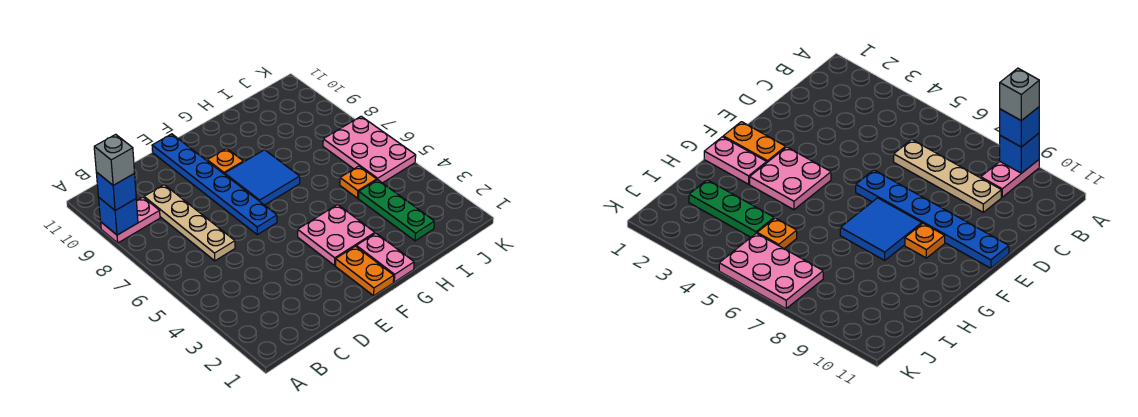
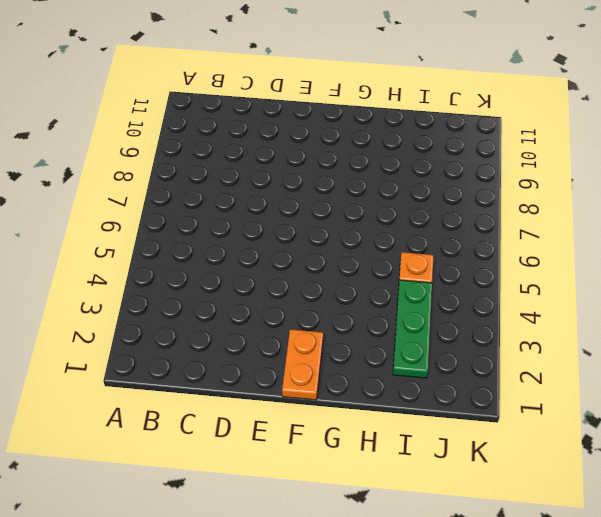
none -> pink plate A9:B9 level 1
none -> tan plate C6:C9 level 1
none -> blue plate E6:E11 level 1

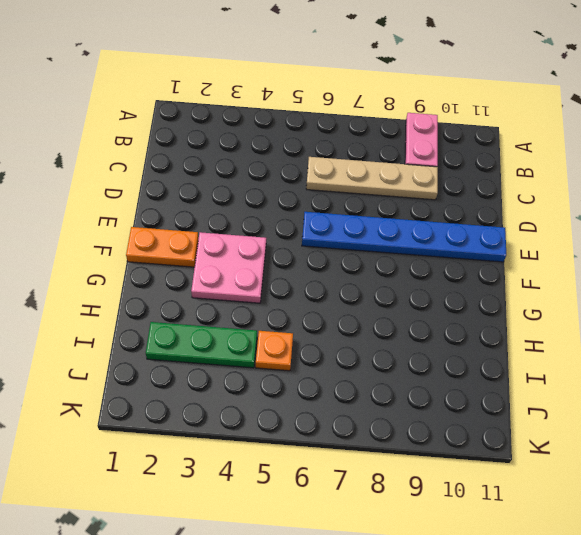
none -> blue tile F7:G8 level 1
none -> orange plate F9 level 1
none -> pink plate G1:G2 level 1

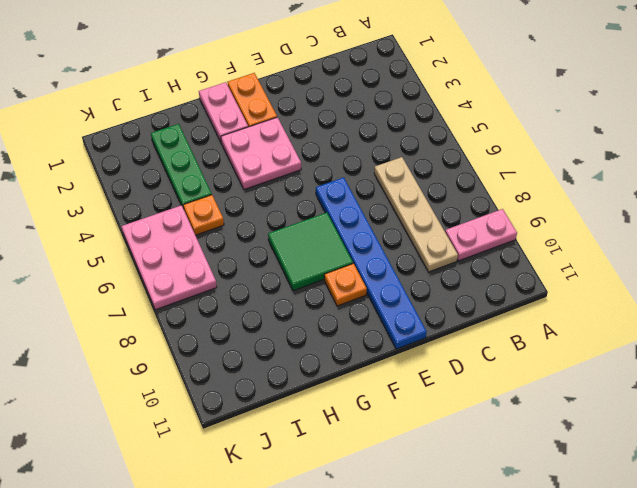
green tile F7:G8 level 1 -> blue tile F7:G8 level 1
none -> blue brick A9 level 2
none -> blue brick A9 level 3
none -> grey brick A9 level 4

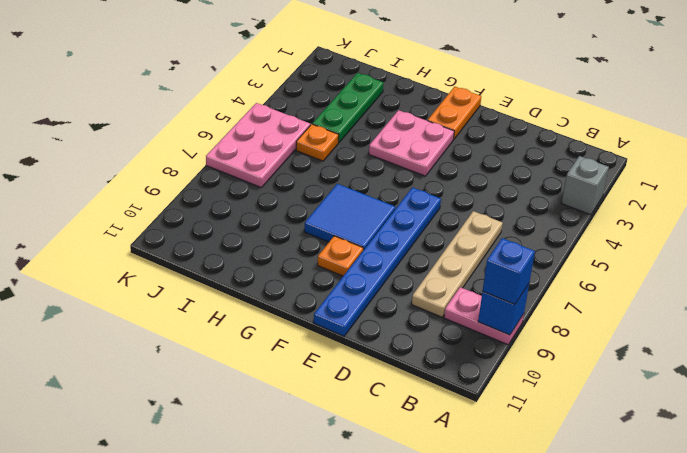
grey brick A3 level 1 -> grey brick A9 level 4
none -> pink plate G1:G2 level 1

